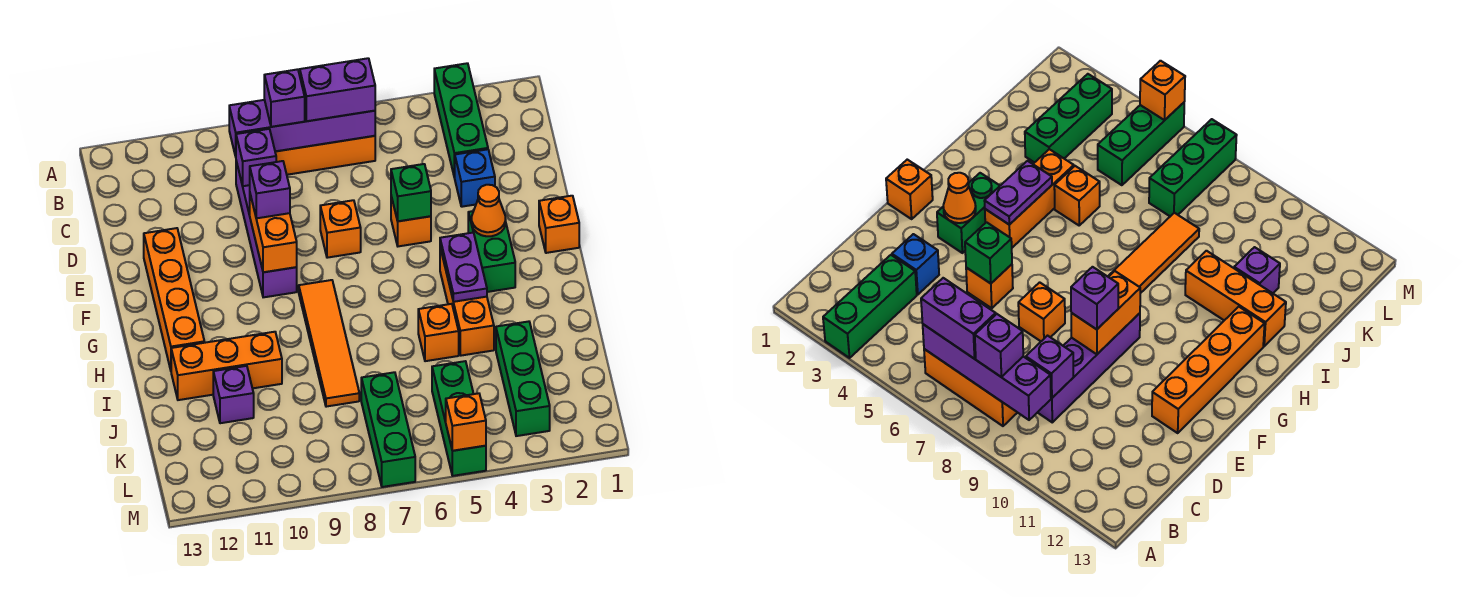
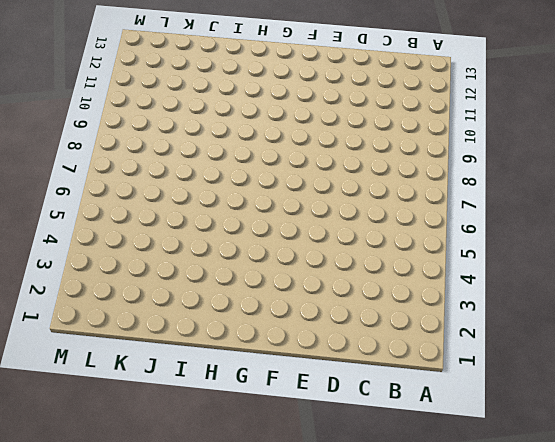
none -> green brick A3:C3 level 1
none -> orange brick B6:B8 level 1
none -> purple brick C9:F9 level 1

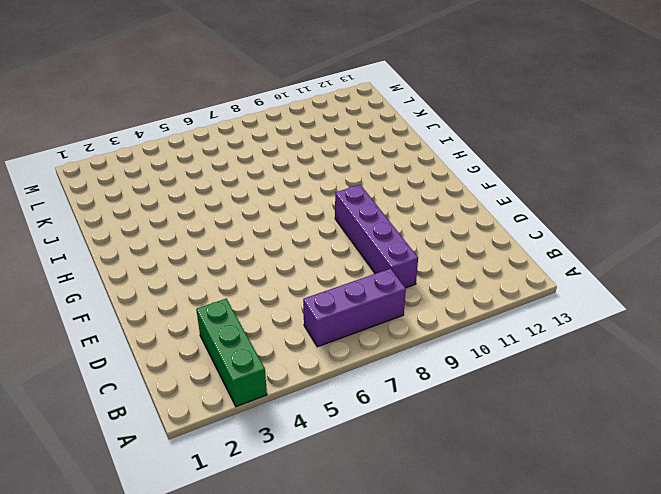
purple brick B6:B8 level 1 -> orange brick B6:B8 level 1
none -> blue brick D3 level 1
none -> orange brick E5 level 1
none -> orange brick E7 level 1

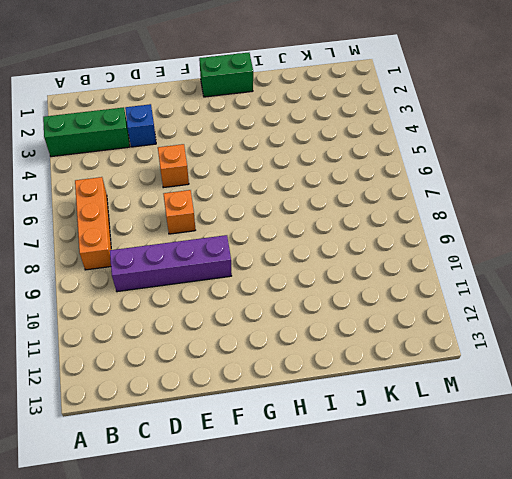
green brick G1:H1 level 1 -> green brick F3:G3 level 1
none -> orange brick E12:H12 level 1
none -> orange brick F1 level 1
none -> orange brick G4:I4 level 1

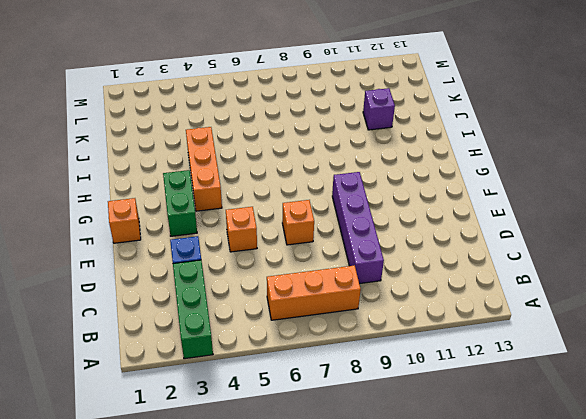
none -> orange brick E12:H12 level 1
none -> orange tile G8:J8 level 1
none -> orange brick I5 level 1

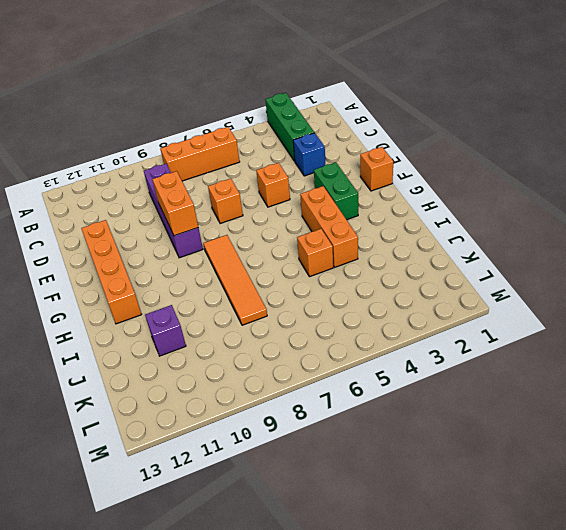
none -> orange brick I10:I12 level 1
none -> green brick J3:L3 level 1
none -> green brick K5:M5 level 1

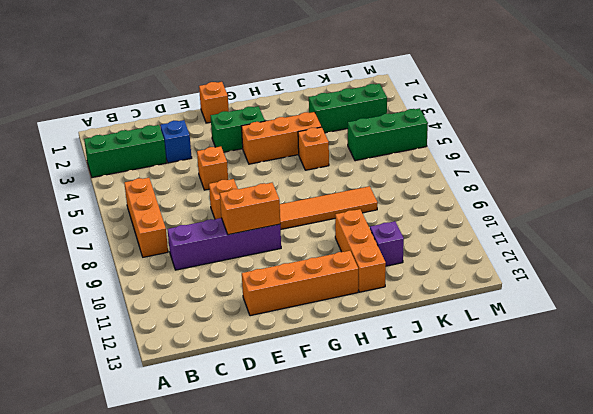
none -> green brick K7:M7 level 1
none -> purple brick B6:B9 level 2
none -> purple brick C9 level 2

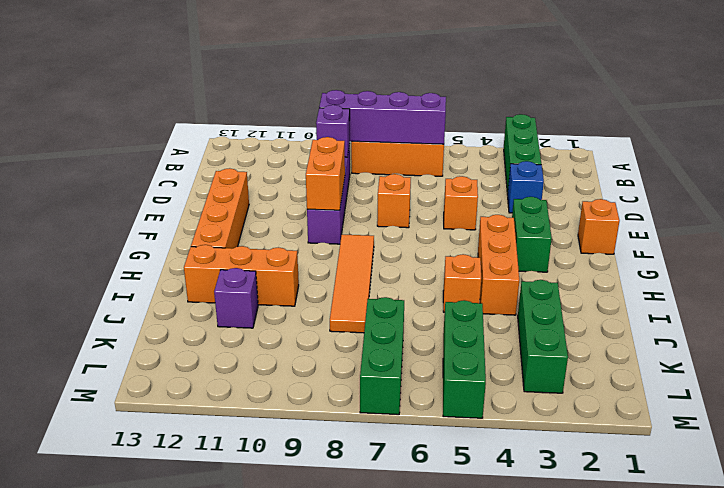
none -> green brick E5 level 2
none -> orange cone F3 level 2
none -> purple plate G4:H4 level 2

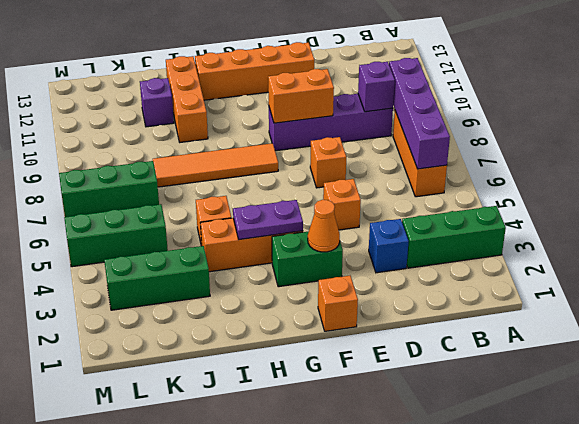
none -> green brick E5 level 2
none -> orange brick M5 level 2
none -> purple brick B6:B7 level 3

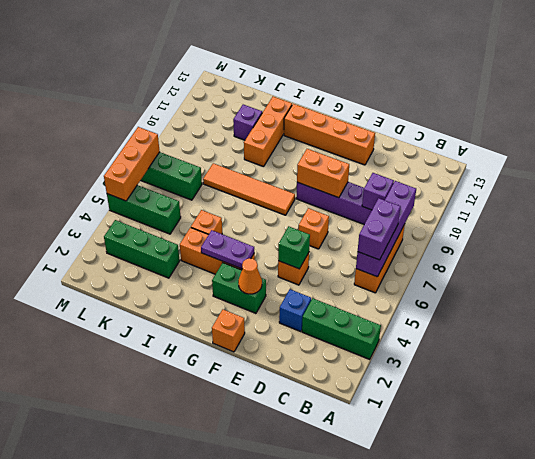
orange brick M5:M7 level 2 -> orange brick M5 level 2
none -> purple brick B8 level 3
none -> purple brick E9 level 3

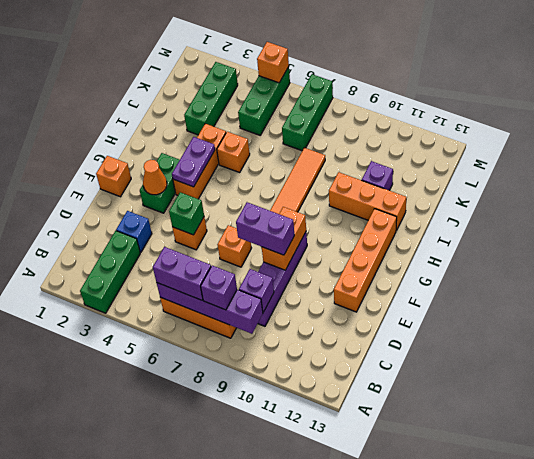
purple brick E8:E9 level 3 -> purple brick E9 level 3

